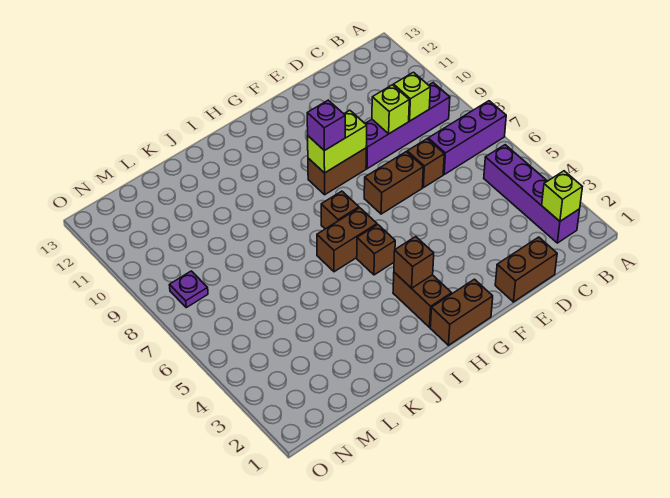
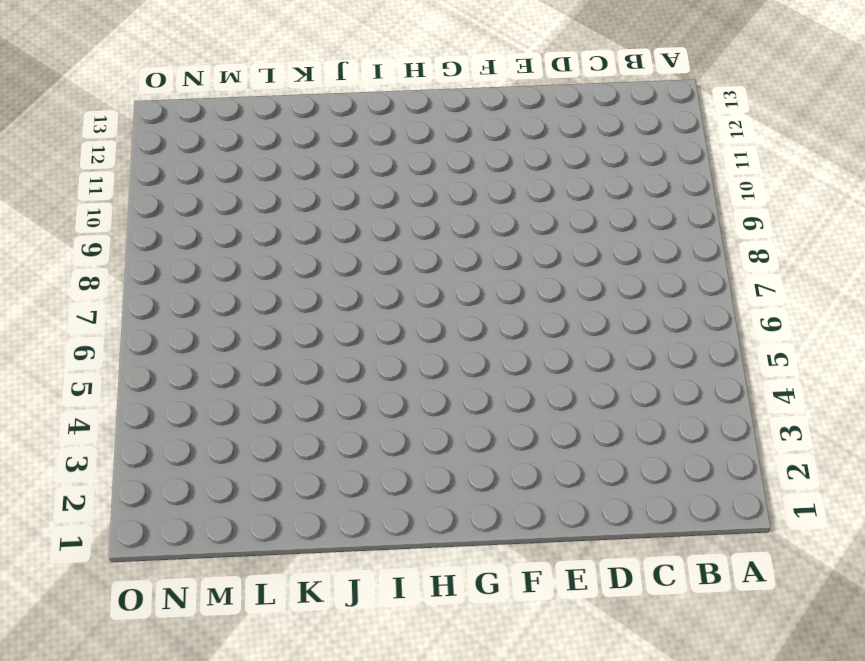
none -> purple brick A7:C7 level 1
none -> purple brick B2:B5 level 1
none -> purple brick B9:E9 level 1

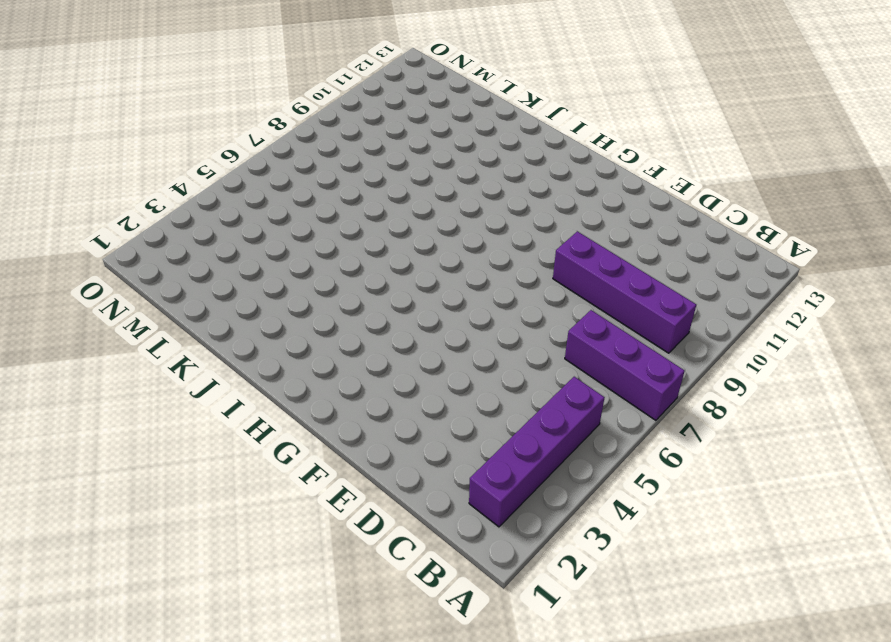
none -> brown brick D1:E1 level 1
none -> brown brick D7 level 1
none -> brown brick E7:F7 level 1

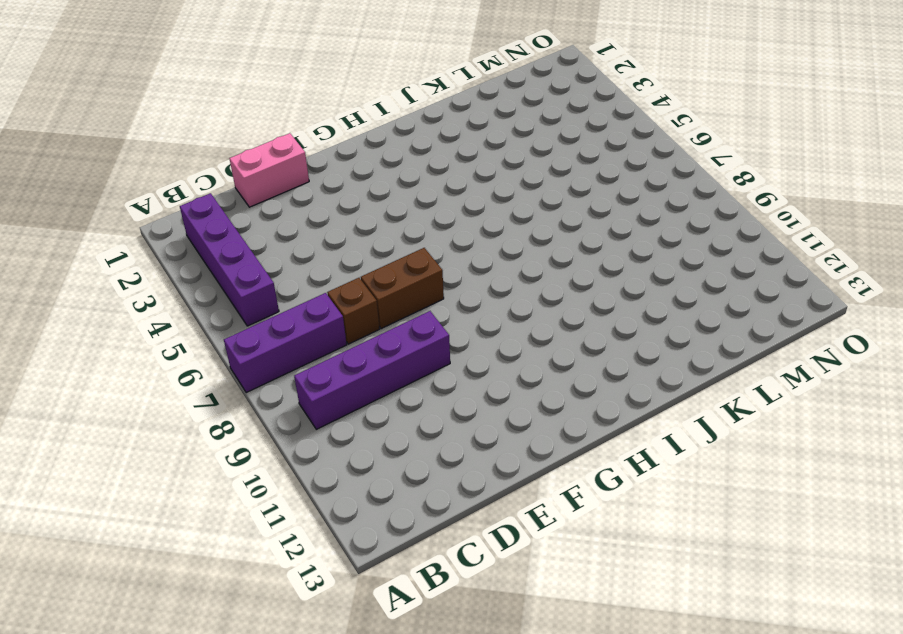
pink brick D1:E1 level 1 -> brown brick D1:E1 level 1
none -> brown brick F9:G9 level 1
none -> brown brick G1:H1 level 1
none -> brown brick H2:H3 level 1

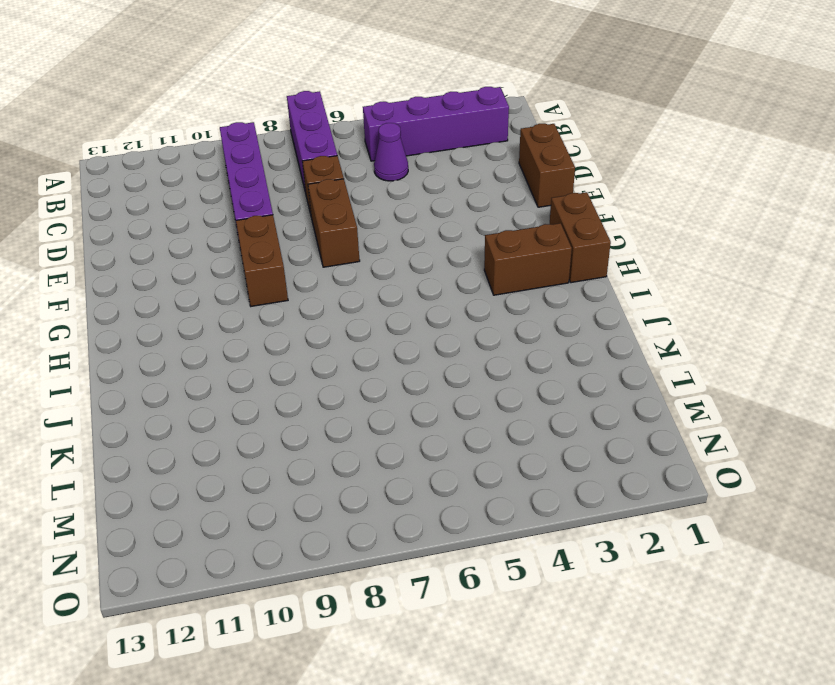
purple cone C5 level 1 -> none
none -> brown brick H5 level 1
none -> brown brick H6:I6 level 1
none -> brown brick H7 level 1

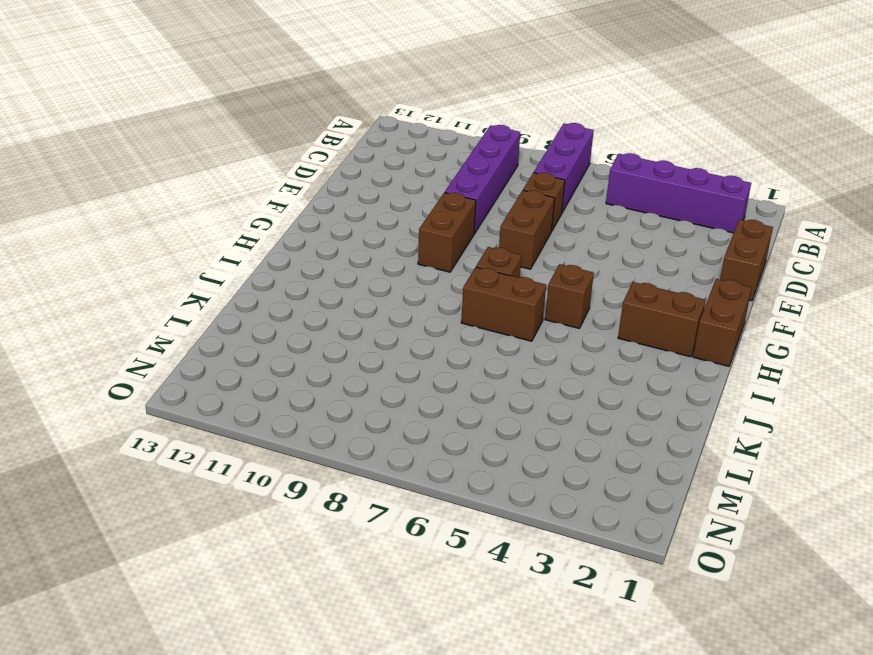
brown brick I6:I7 level 1 -> brown brick H6:I6 level 1
none -> purple plate N8 level 1
none -> lime brick B2 level 2
none -> lime brick C9 level 2

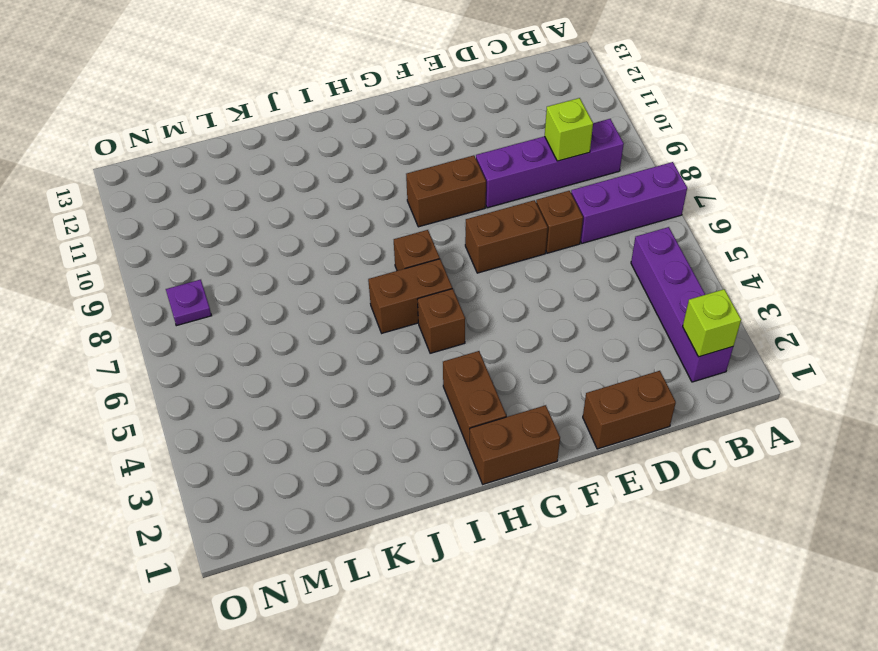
none -> lime brick D9 level 2
none -> lime brick F9:G9 level 2
none -> brown brick H3 level 2

